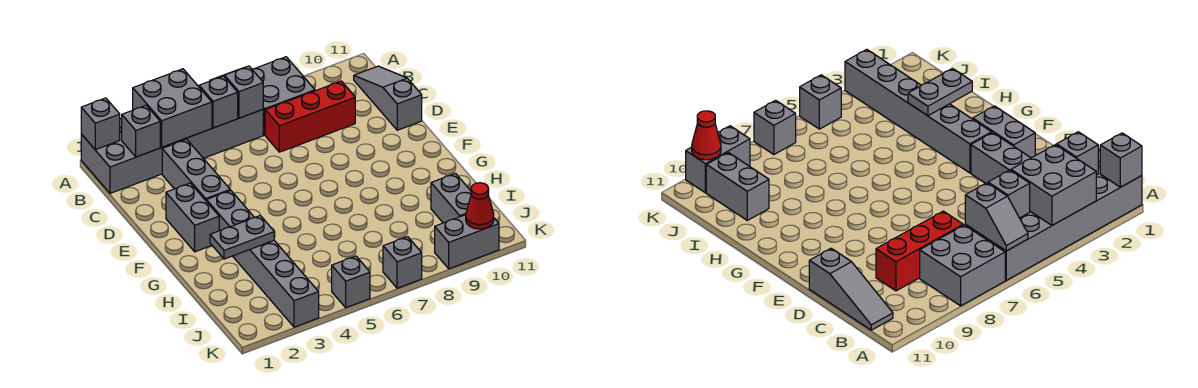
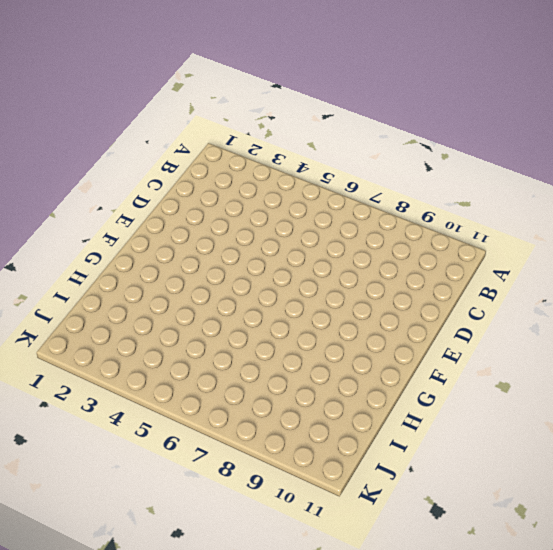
none -> grey brick A1:B6 level 1
none -> grey brick A7:B8 level 1
none -> grey slope B11:D11 level 1 top D

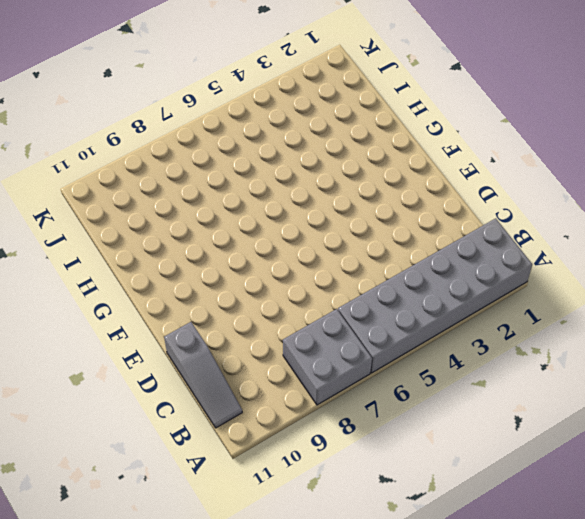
none -> grey brick C3:E3 level 1
none -> red brick C7:C9 level 1
none -> grey brick E2:F2 level 1

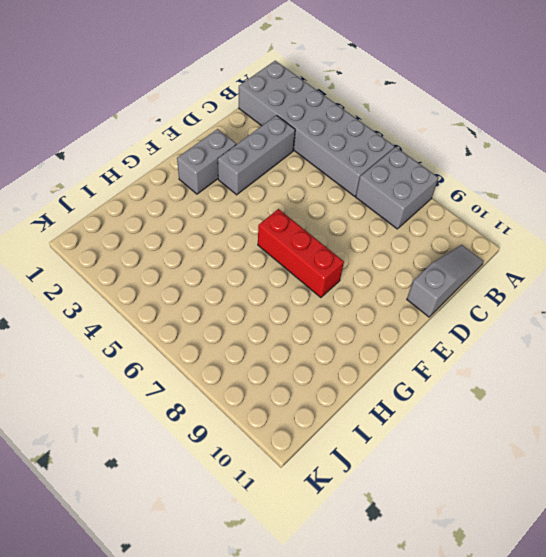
red brick F6:F8 level 1 -> red brick C7:C9 level 1
none -> grey brick F3:K3 level 1
none -> grey brick I10:J10 level 1
none -> grey brick K5 level 1

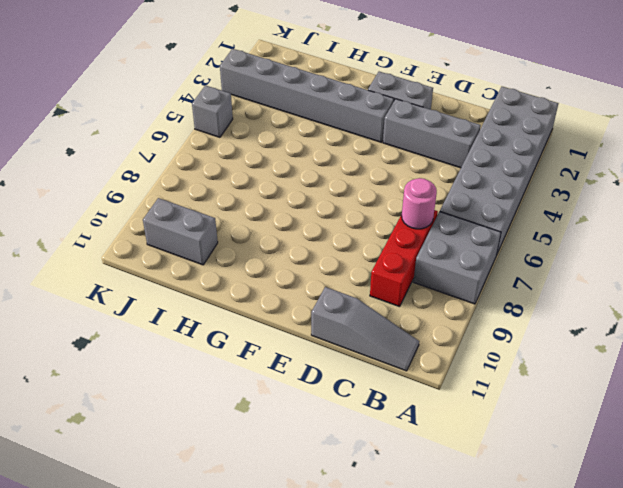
pink round brick C7 level 2 -> none
none -> grey brick K7 level 1
none -> grey brick K9:K10 level 1
none -> grey brick A1 level 2

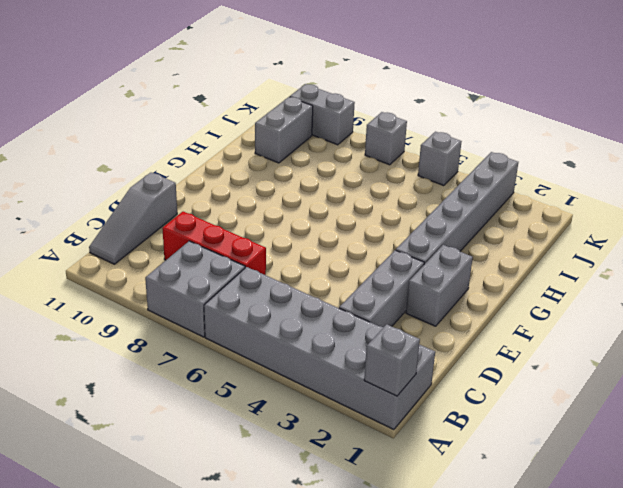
none -> grey brick A3:B4 level 2
none -> grey slope A6:B6 level 2 top B
none -> grey brick B2 level 2

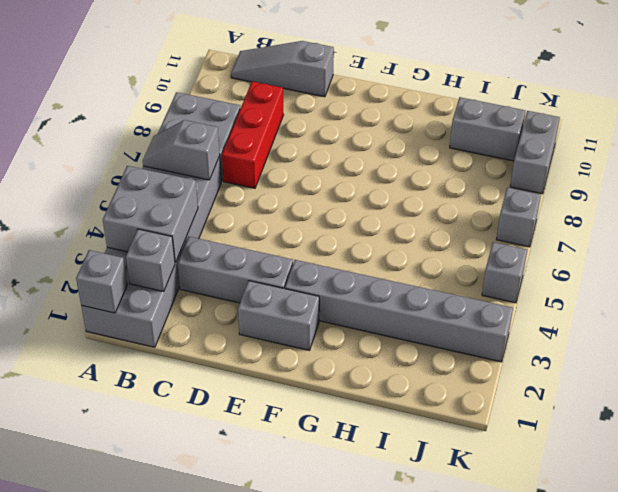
none -> grey brick B5 level 2
none -> grey plate H2:H3 level 2
none -> red cone K10 level 2

